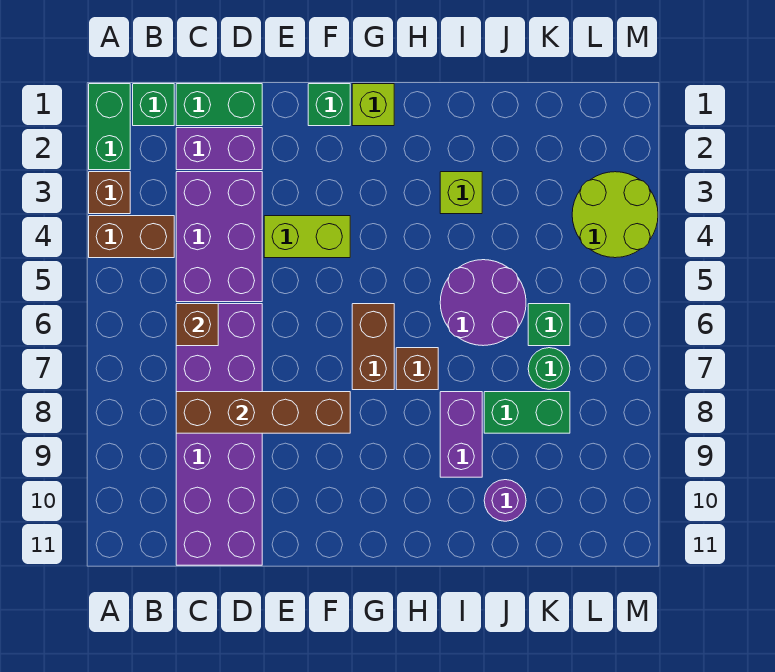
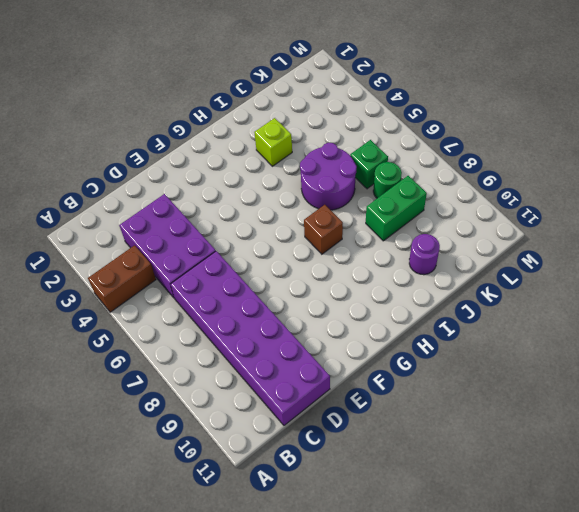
none -> green brick A1:A2 level 1
none -> brown brick A3 level 1
none -> green brick B1 level 1

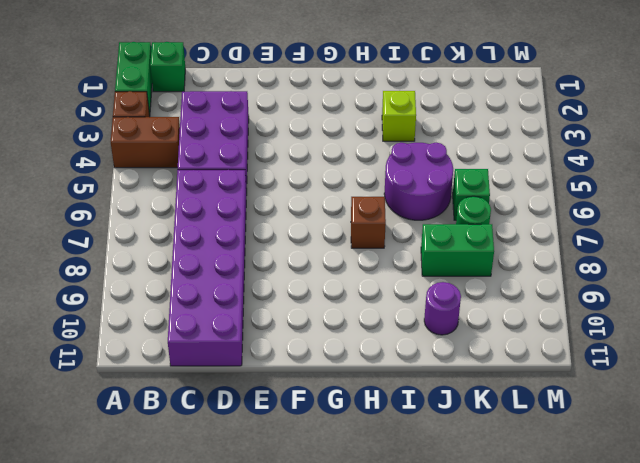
none -> green brick C1:D1 level 1
none -> purple brick C2:D2 level 1
none -> lime brick E4:F4 level 1

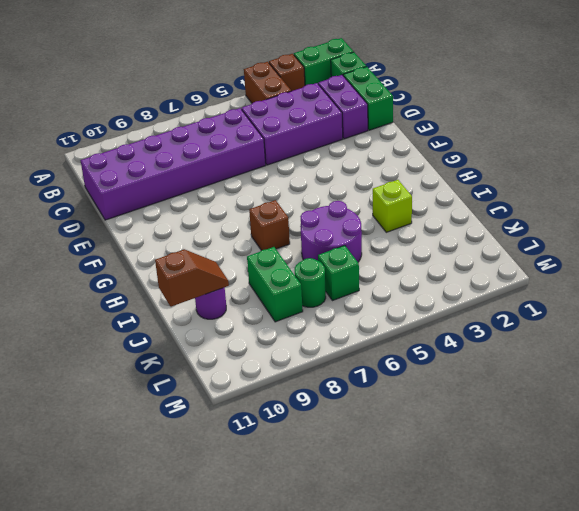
brown slope J10:J11 level 2 top 11 -> none
none -> lime brick E4:F4 level 1
none -> green brick F1 level 1
none -> lime brick G1 level 1

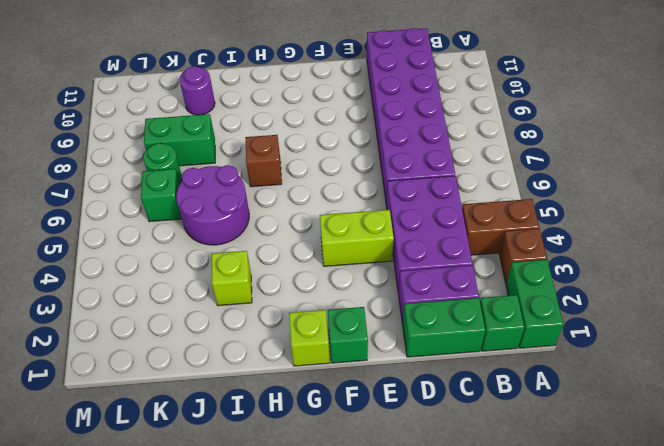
none -> brown brick G6:G7 level 1
none -> purple brick I8:I9 level 1
none -> lime round brick L3:M4 level 1

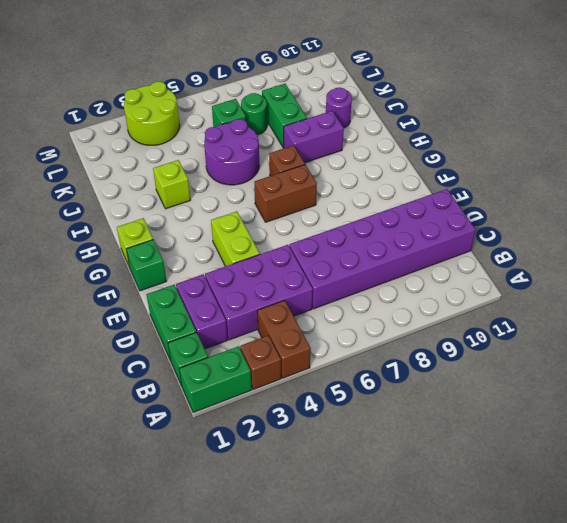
none -> brown brick C6 level 2
none -> brown brick C8:F8 level 2

